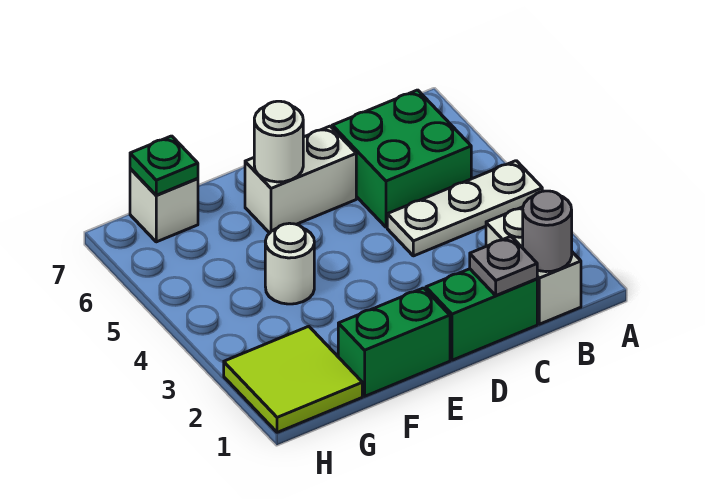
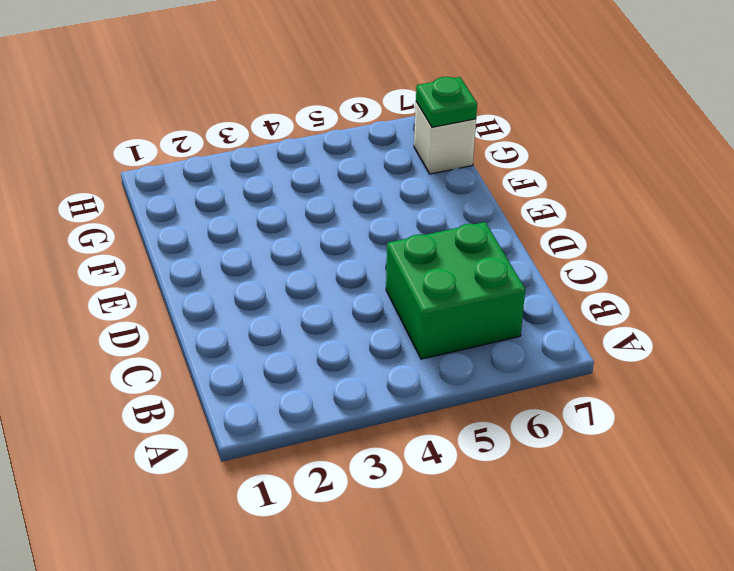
none -> white plate A4:C4 level 1
none -> white brick B1:B2 level 1
none -> green brick C1:D1 level 1

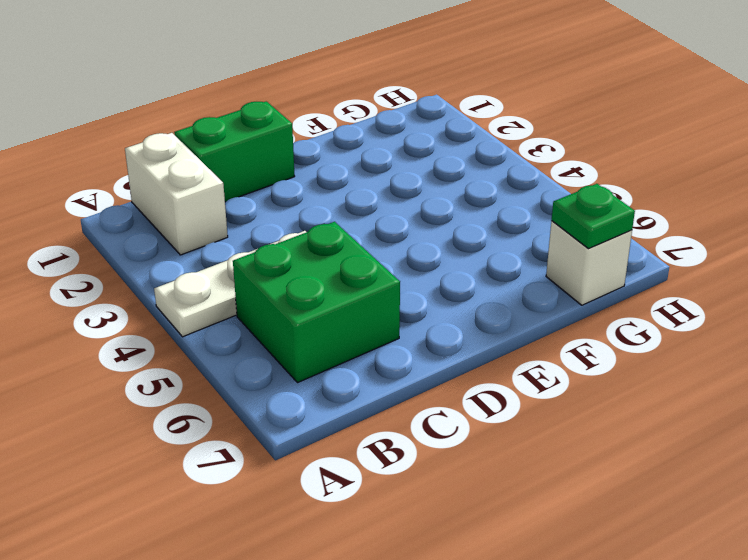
none -> white brick D6:E6 level 1
none -> green brick E1:F1 level 1
none -> white round brick F4 level 1

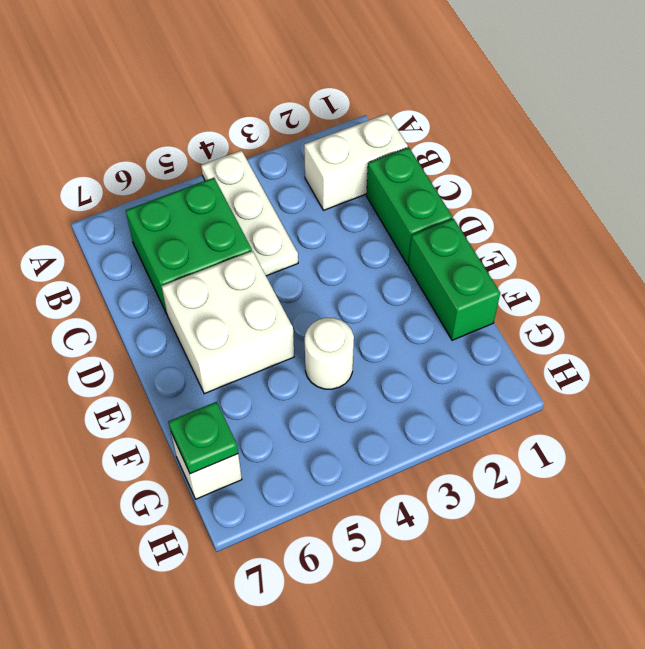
white brick D5:E6 level 1 -> white brick D6:E6 level 1
none -> lime tile G1:H2 level 1
none -> grey round brick B1 level 2
none -> grey plate C1 level 2

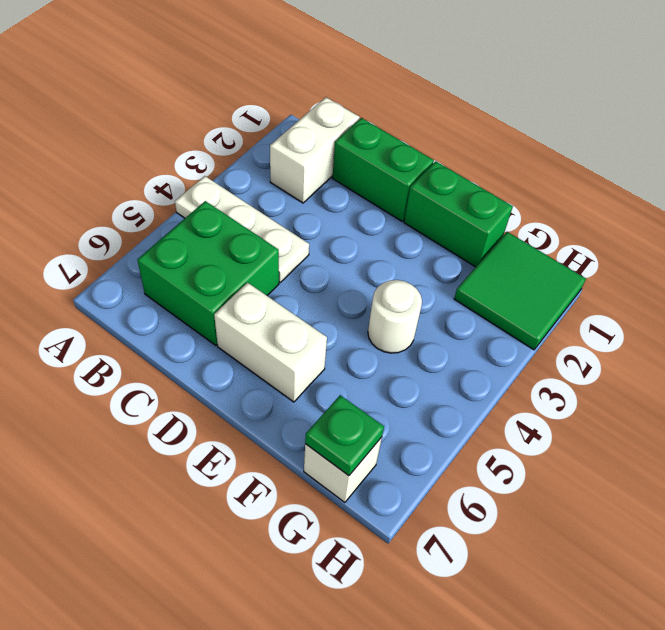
green tile G1:H2 level 1 -> lime tile G1:H2 level 1
none -> grey round brick B1 level 2
none -> grey plate C1 level 2
none -> white round brick E6 level 2

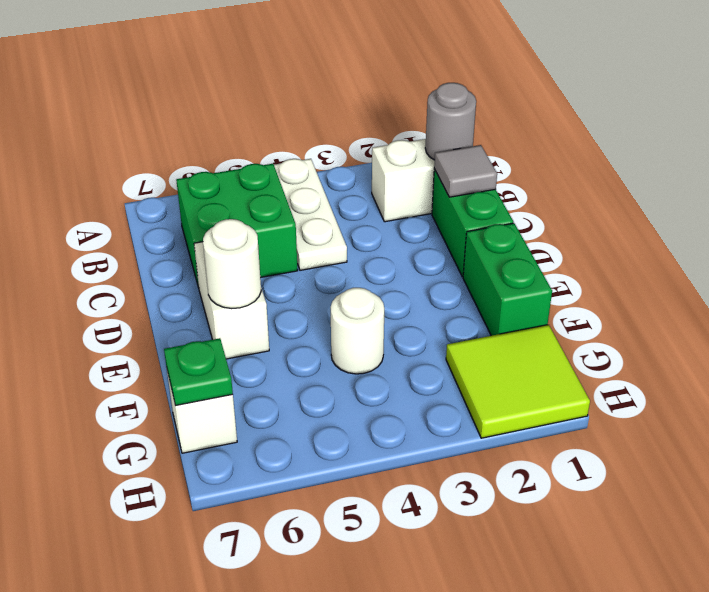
grey tile C1 level 2 -> grey plate C1 level 2

